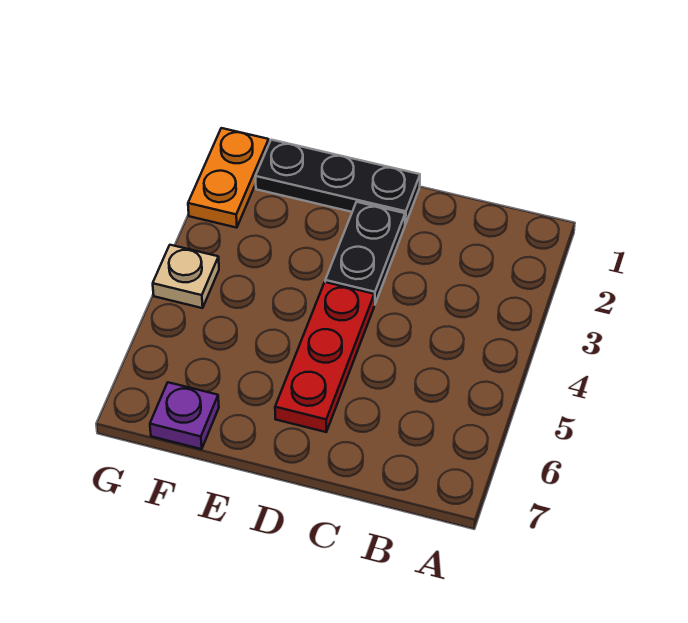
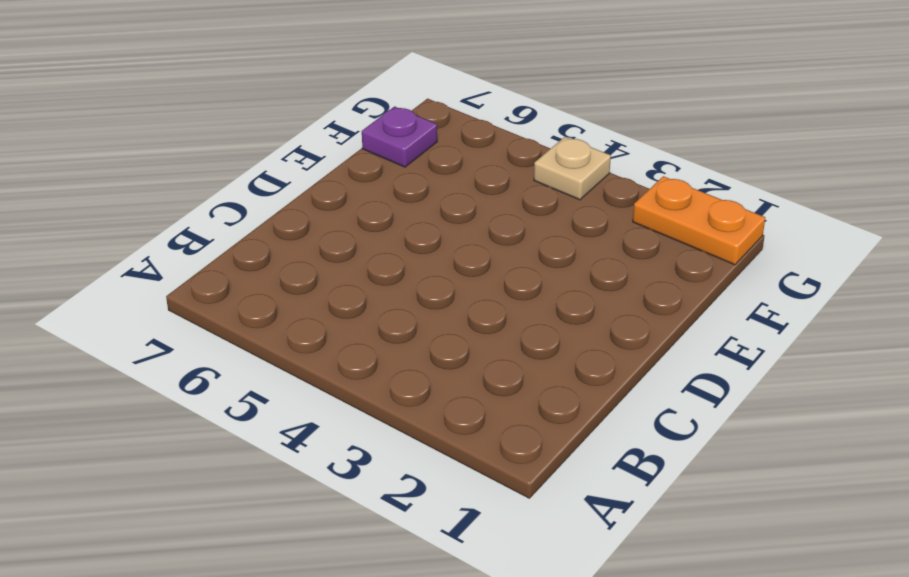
none -> black plate D1:F1 level 1
none -> black plate D2:D3 level 1

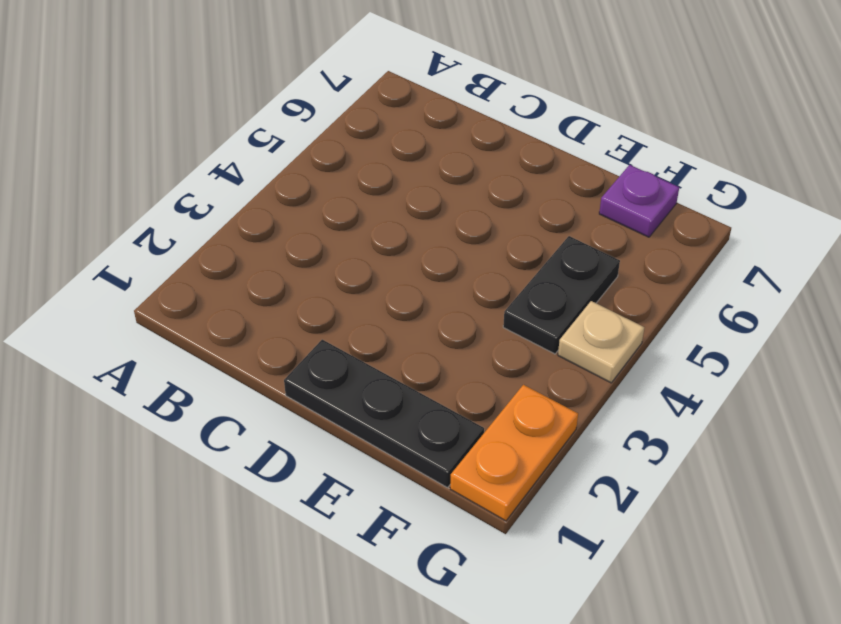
black plate F4:F5 level 1 -> black plate D2:D3 level 1
none -> red plate D4:D6 level 1

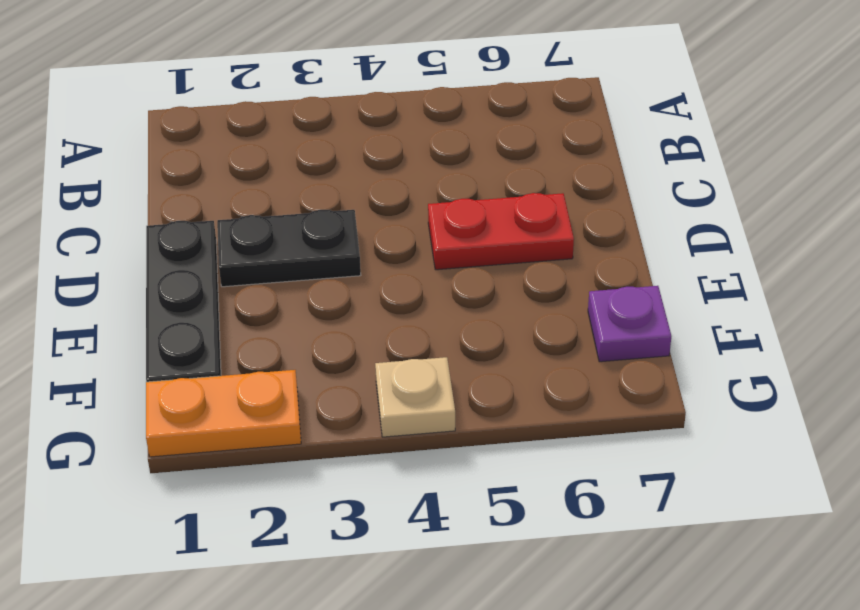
red plate D5:D6 level 1 -> red plate D4:D6 level 1

